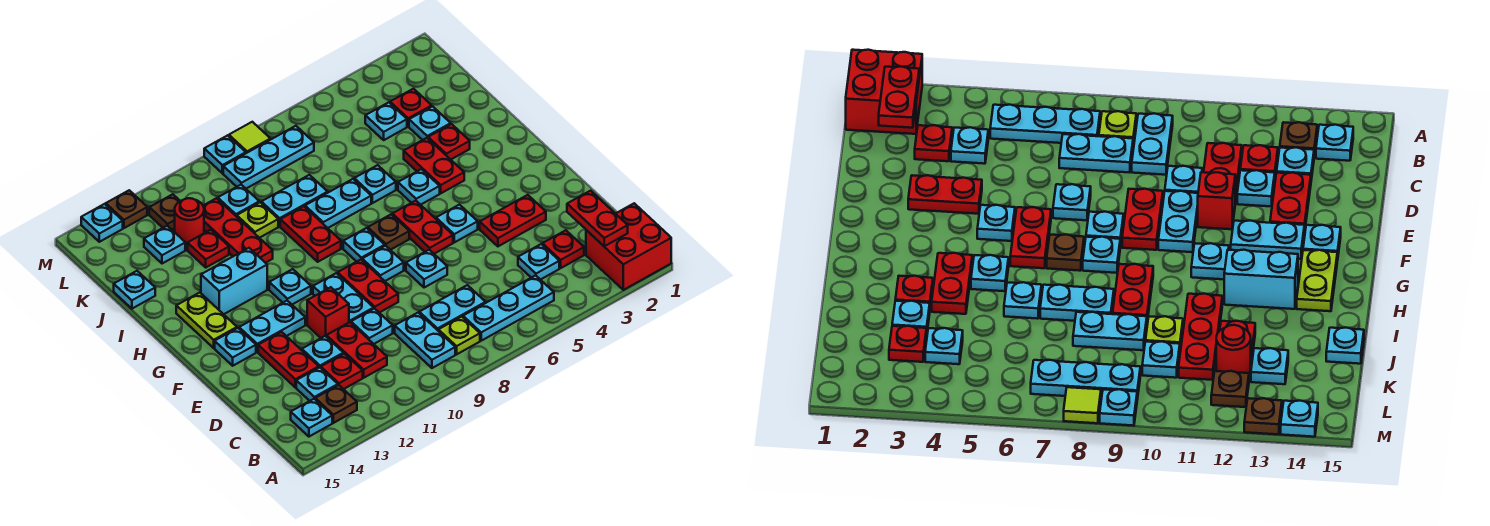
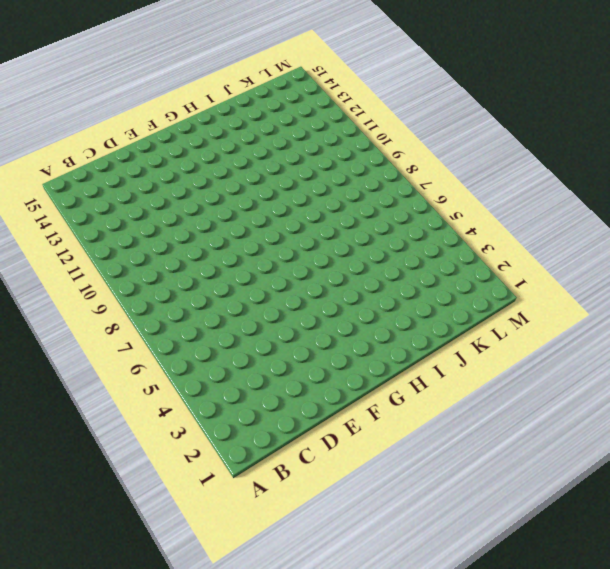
none -> red brick A1:B2 level 1
none -> cyan plate B5:B7 level 1
none -> lime plate B8 level 1
none -> cyan plate B9:C9 level 1

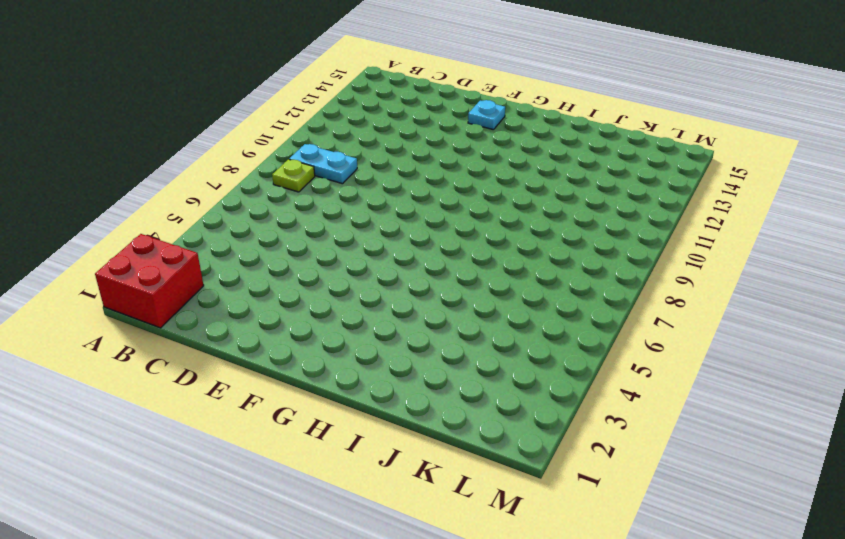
none -> cyan plate B5:B7 level 1
none -> brown plate B13 level 1
none -> cyan plate B14 level 1
none -> red plate C3 level 1

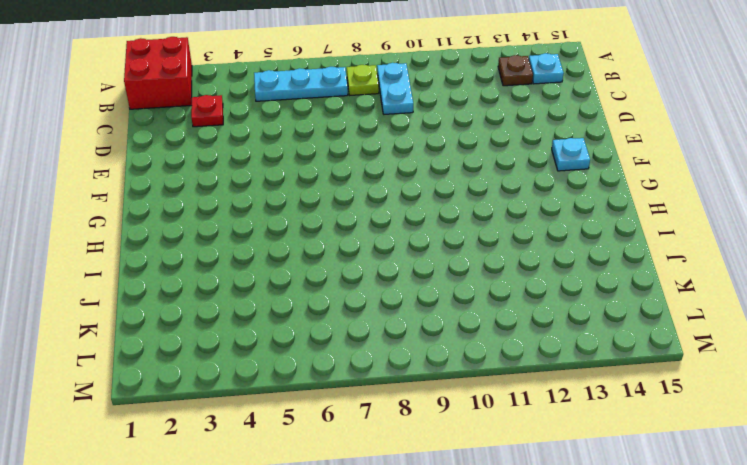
none -> cyan plate C4 level 1
none -> cyan plate C7:C8 level 1
none -> red plate C11:D11 level 1
none -> red plate C12 level 1

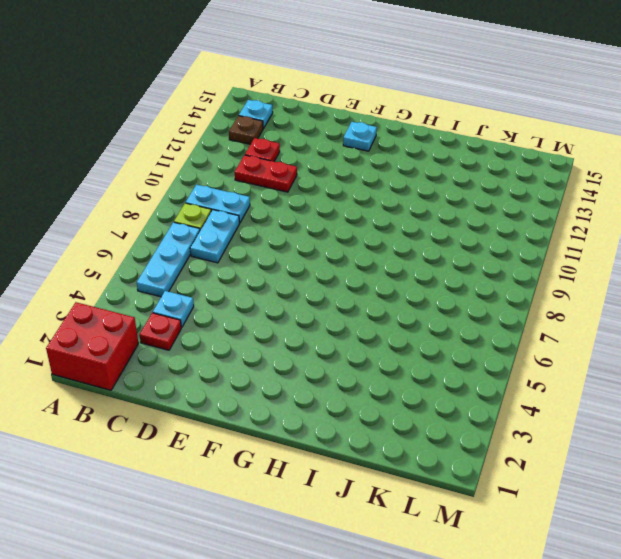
none -> cyan plate C13 level 1
none -> cyan plate D10 level 1
none -> cyan plate D12 level 1
none -> red plate D13:E13 level 1

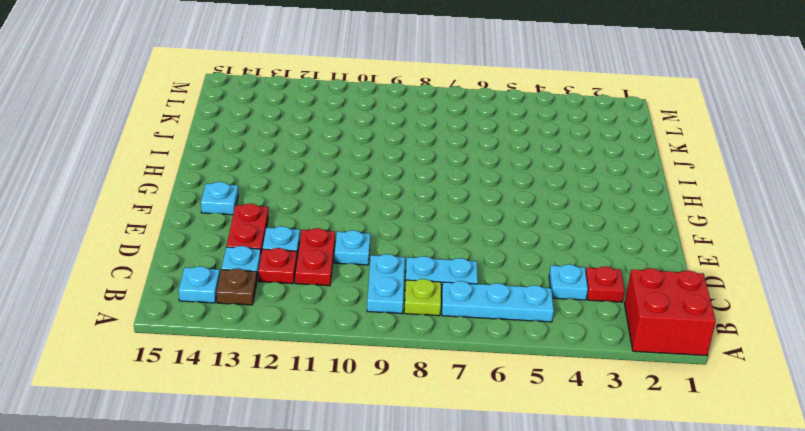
none -> red plate E3:E4 level 1
none -> cyan plate E7 level 1
none -> red plate E9:F9 level 1
none -> cyan plate E10:F10 level 1

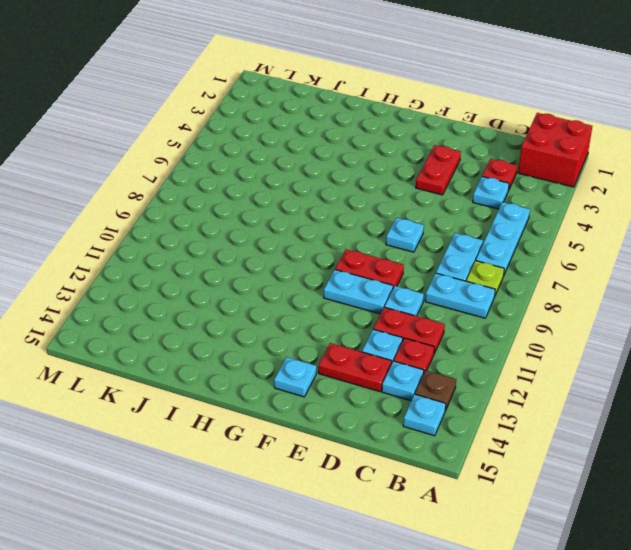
none -> red brick E11 level 1
none -> cyan plate F5 level 1
none -> red plate F6:G6 level 1
none -> cyan plate F8 level 1

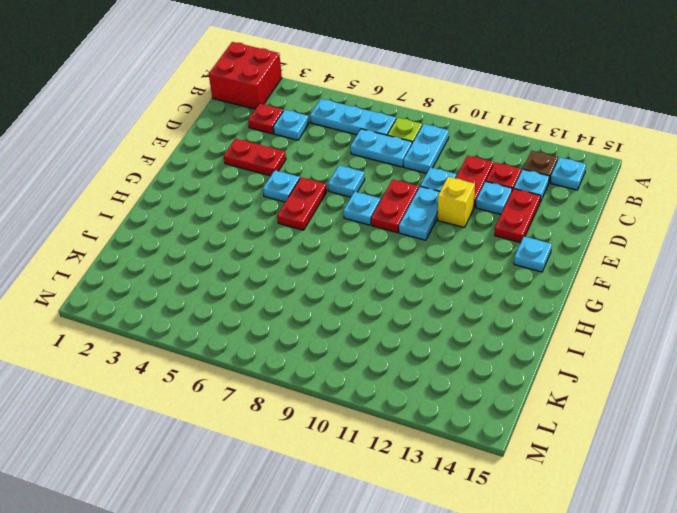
yellow brick E11 level 1 -> red brick E11 level 1
none -> cyan plate F12:F13 level 1
none -> brown plate G7 level 1
none -> cyan plate G8 level 1
none -> cyan plate G11 level 1

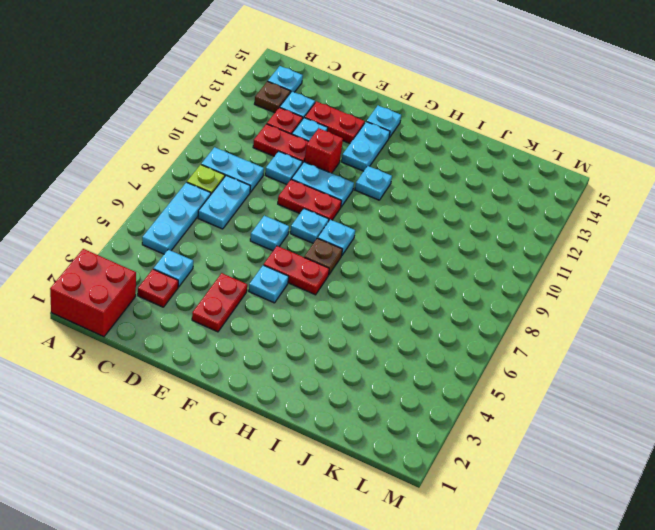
none -> lime plate G14:H14 level 1
none -> red plate H4:I4 level 1
none -> cyan plate H5 level 1
none -> red plate H9:I9 level 1

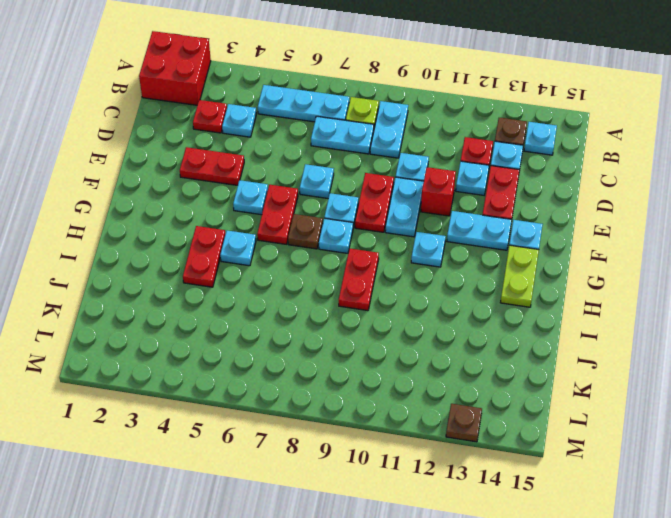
none -> red plate C11:D11 level 1
none -> cyan brick H12:H13 level 1
none -> red plate I3 level 1
none -> cyan plate I6 level 1

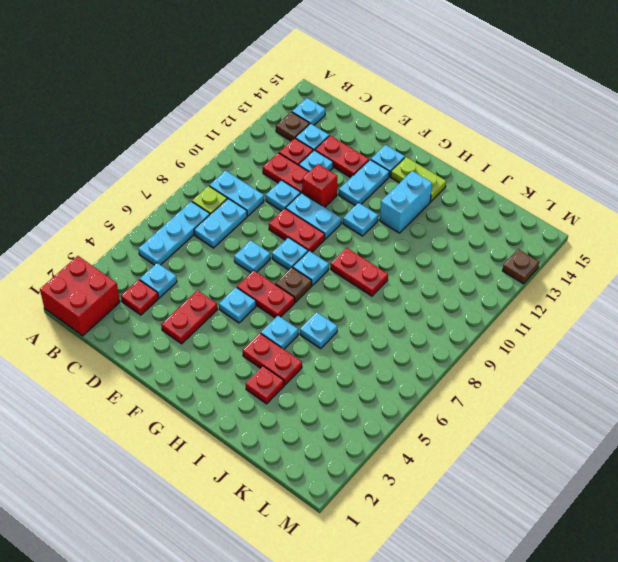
none -> cyan plate I7:I8 level 1
none -> red plate I11:K11 level 1
none -> cyan plate J3 level 1
none -> cyan plate J8:J9 level 1

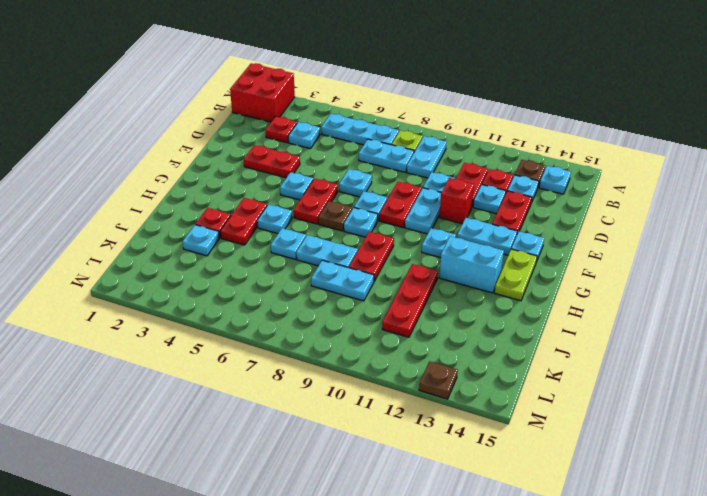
none -> lime plate J10 level 1
none -> red plate J12 level 1
none -> cyan plate J15 level 1
none -> red plate K3 level 1

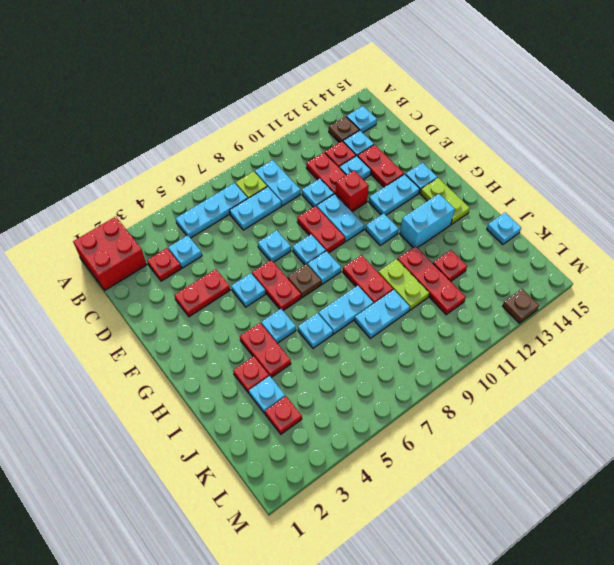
lime plate I10:J10 level 1 -> lime plate J10 level 1
none -> cyan plate K4 level 1
none -> cyan plate K10 level 1
none -> red round brick K12 level 1
none -> cyan plate K13 level 1

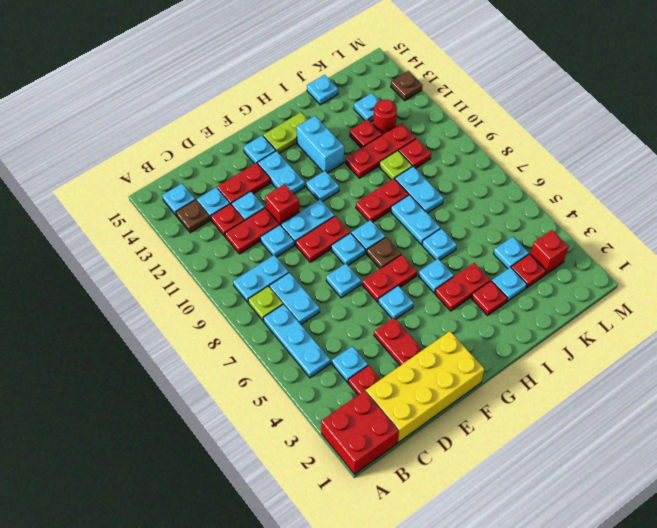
yellow brick C1:F2 level 1 -> none
red plate K10 level 1 -> cyan plate K10 level 1
red brick L3 level 1 -> none
none -> cyan plate L7:L9 level 1
none -> brown plate L12 level 1
none -> lime tile M8 level 1
none -> cyan plate M9 level 1

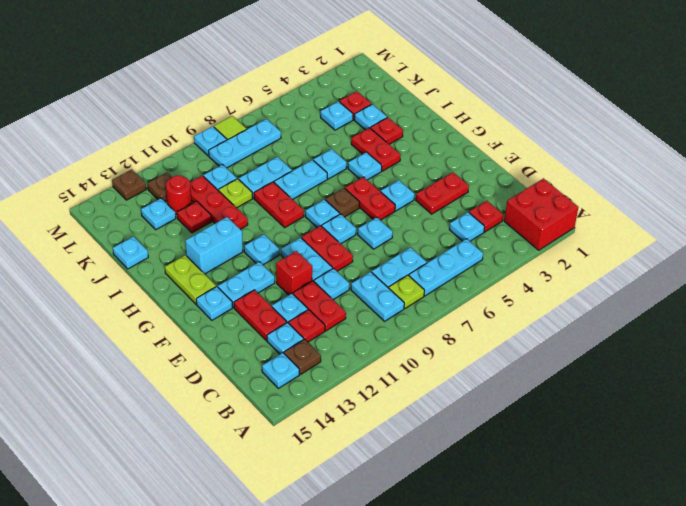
none -> cyan plate M14 level 1
none -> red plate B2:C2 level 2

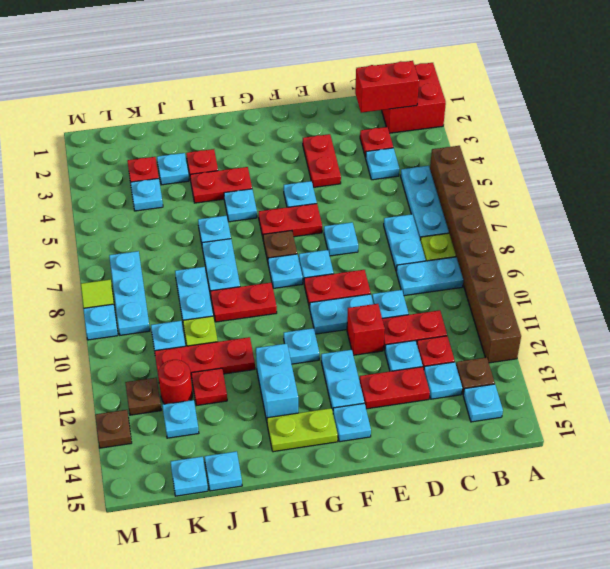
brown brick A5:A12 level 1 -> none
red brick B2:C2 level 2 -> red plate B2:C2 level 2
cyan plate K15 level 1 -> cyan plate M14 level 1

